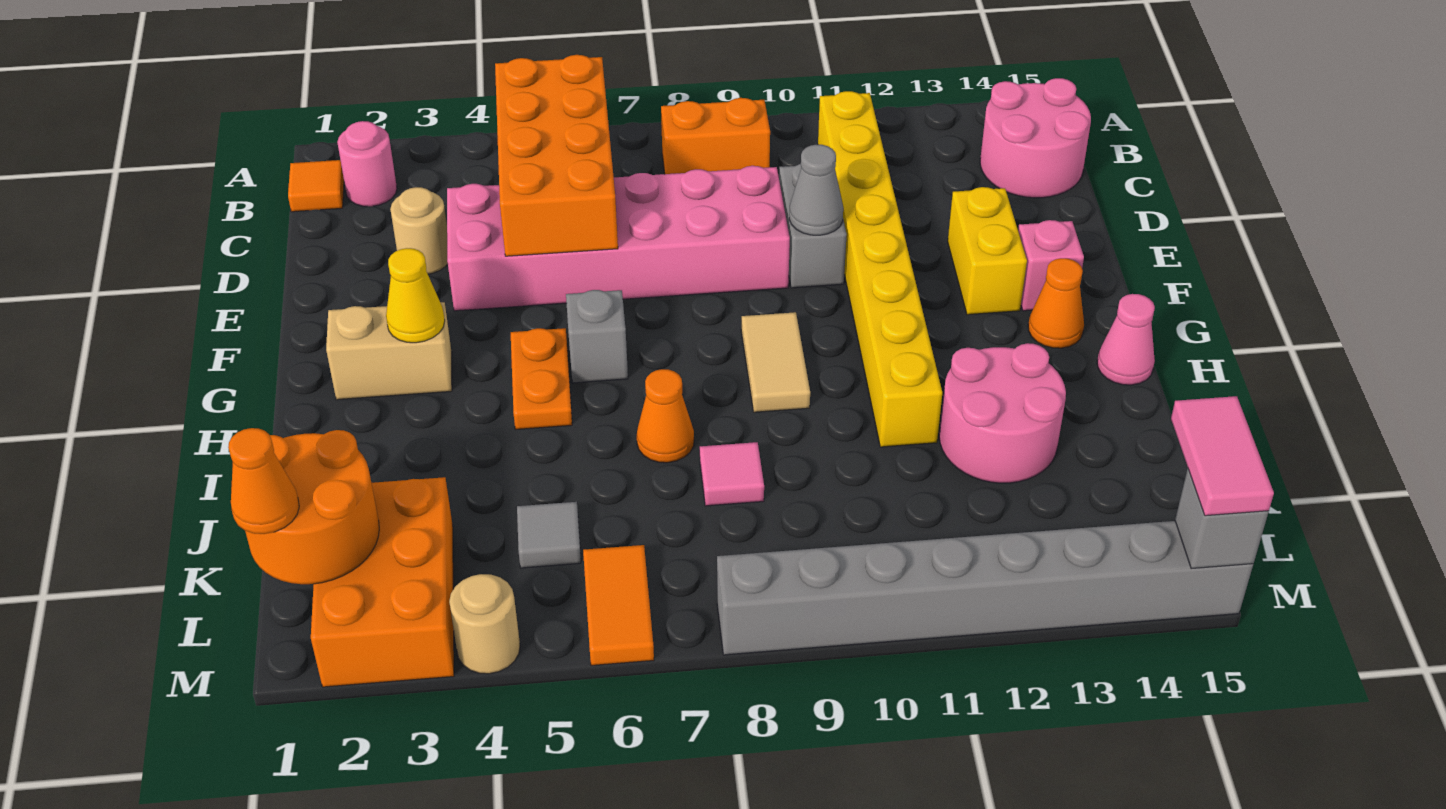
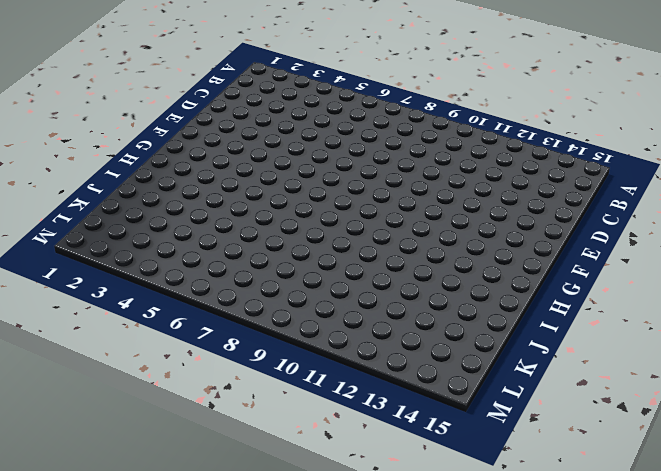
none -> orange tile B1 level 1
none -> pink round brick B2 level 1
none -> orange brick B8:B9 level 1
none -> yellow brick B11:I11 level 1

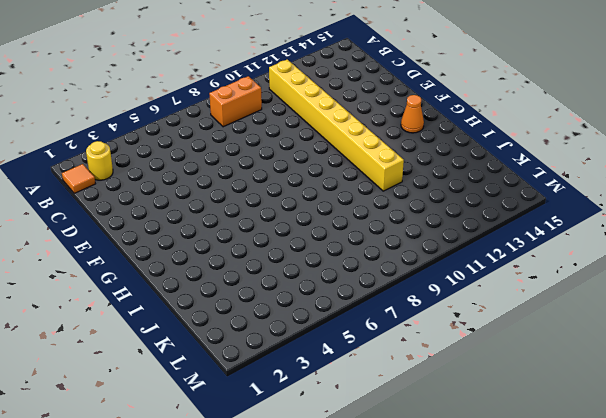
yellow round brick B2 level 1 -> pink round brick B2 level 1
none -> pink round brick B14:C15 level 1
none -> tan round brick D3 level 1
none -> pink brick D4:E9 level 1
none -> grey brick D10:E10 level 1

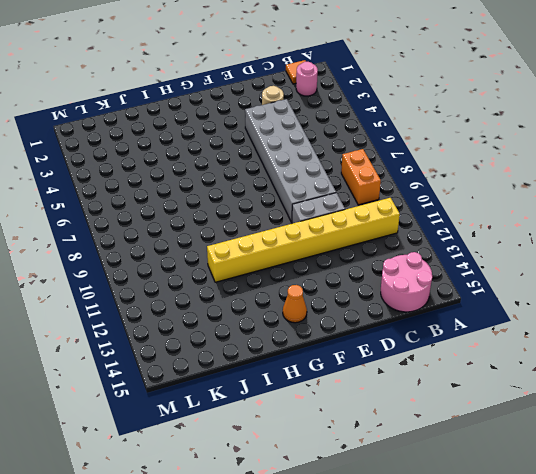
grey brick D4:E9 level 1 -> pink brick D4:E9 level 1
none -> yellow brick E13:F13 level 1
none -> pink brick F14 level 1
none -> tan brick G2:G3 level 1
none -> orange plate G5:H5 level 1

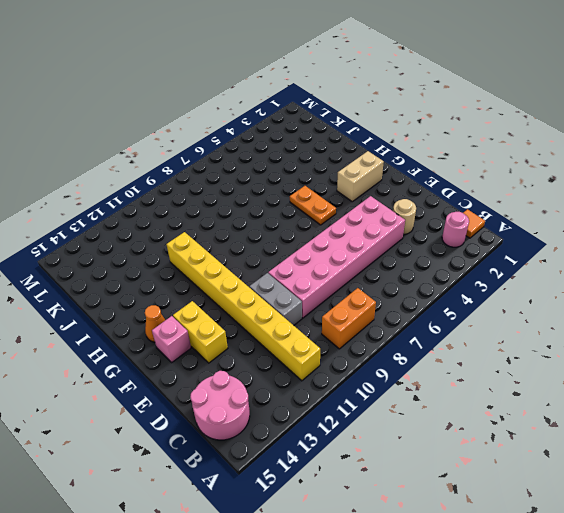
none -> grey brick G6 level 1
none -> tan tile G9:H9 level 1
none -> pink cone H15 level 1
none -> orange cone I7 level 1

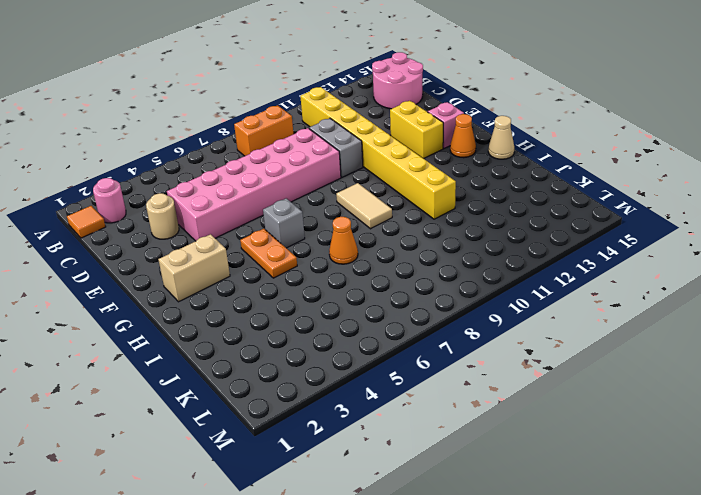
tan cone H15 level 1 -> pink cone H15 level 1
none -> pink round brick I12:J13 level 1
none -> pink tile J8 level 1
none -> orange brick K2:M3 level 1
none -> grey tile K5 level 1

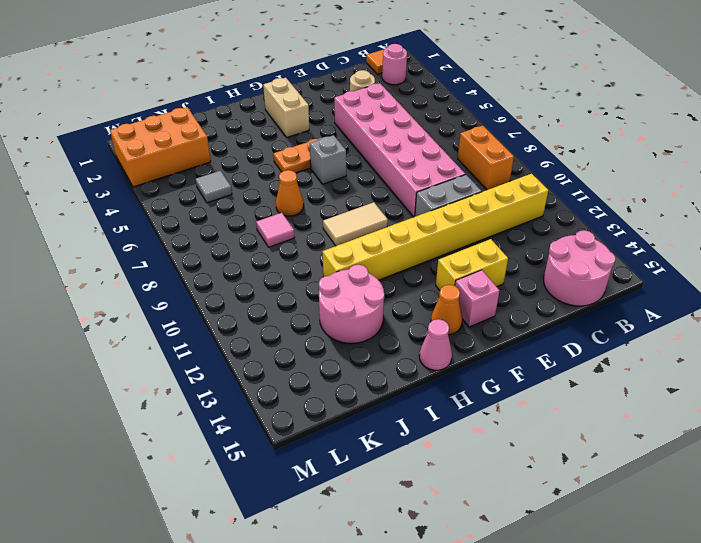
none -> orange tile L6:M6 level 1
none -> tan round brick M4 level 1
none -> grey brick M8:M15 level 1
none -> orange brick B5:E6 level 2

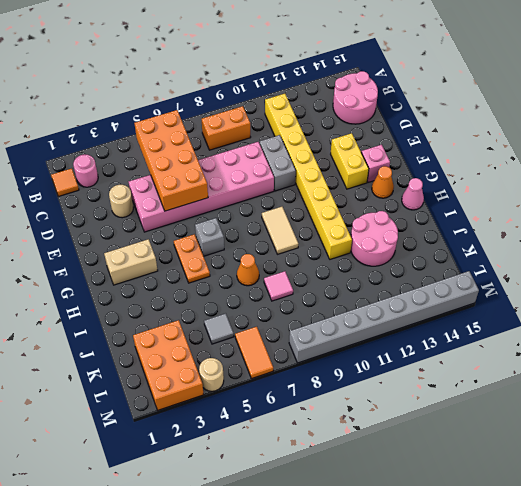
none -> grey cone E10 level 2
none -> yellow cone G3 level 2
none -> orange round brick K1:L2 level 2
none -> grey brick M15 level 2

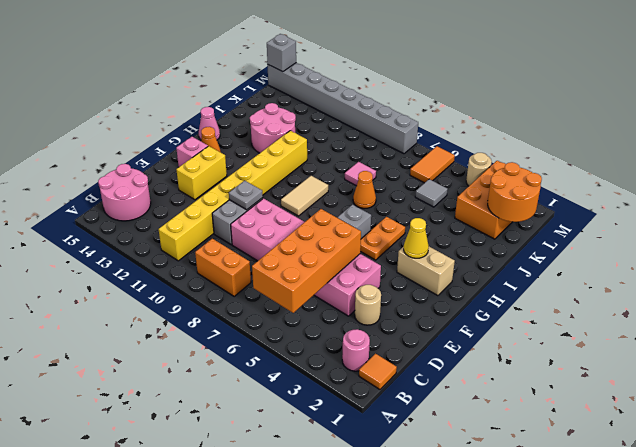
grey plate E10 level 2 -> grey cone E10 level 2
none -> orange cone L1 level 3
none -> pink tile L15:M15 level 3

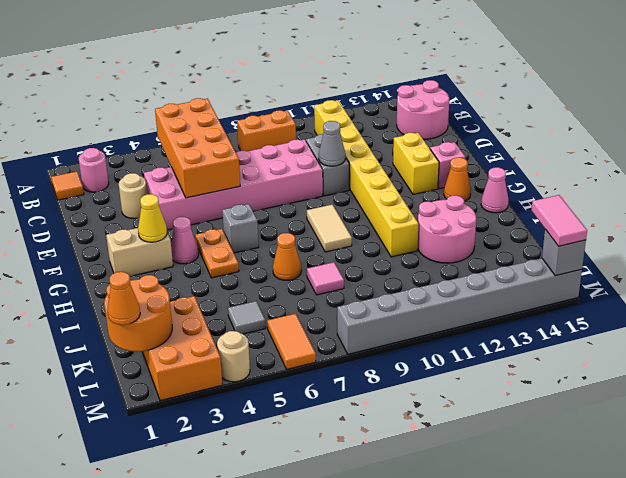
pink cone G4 level 1 -> none

